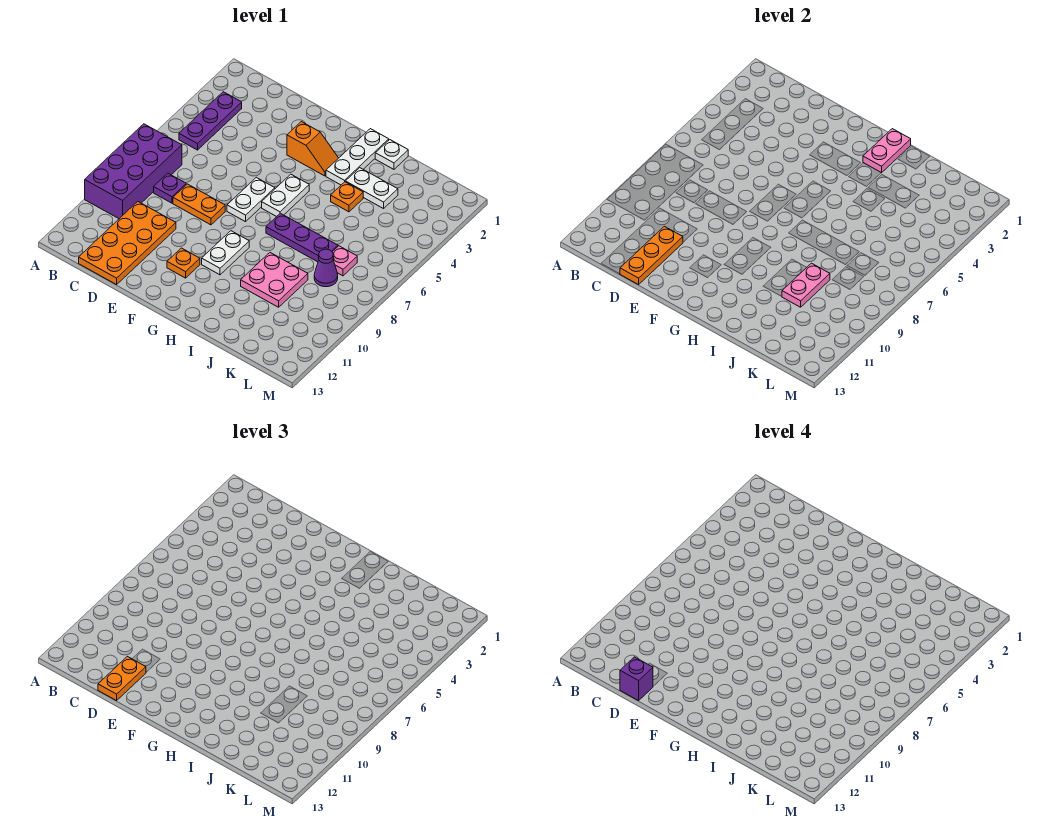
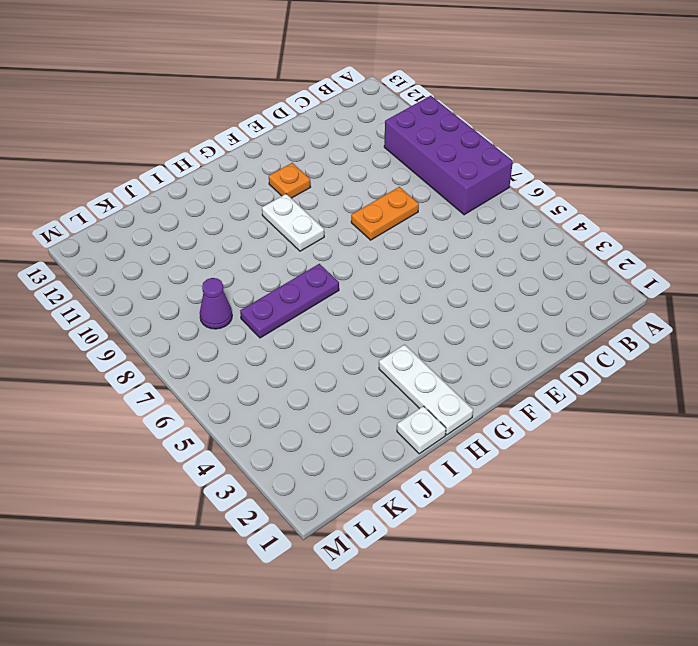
none -> purple plate B3:B5 level 1
none -> purple plate C8 level 1
none -> orange plate C10:D13 level 1

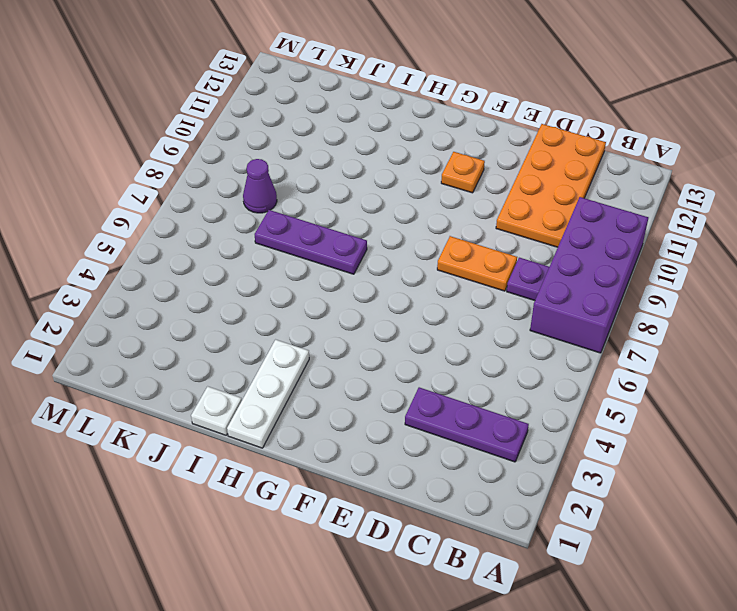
purple plate B3:D3 level 1 -> purple plate B3:B5 level 1
none -> orange slope F3:G3 level 1 top F
none -> white plate F6:F7 level 1
none -> white plate G5:G6 level 1

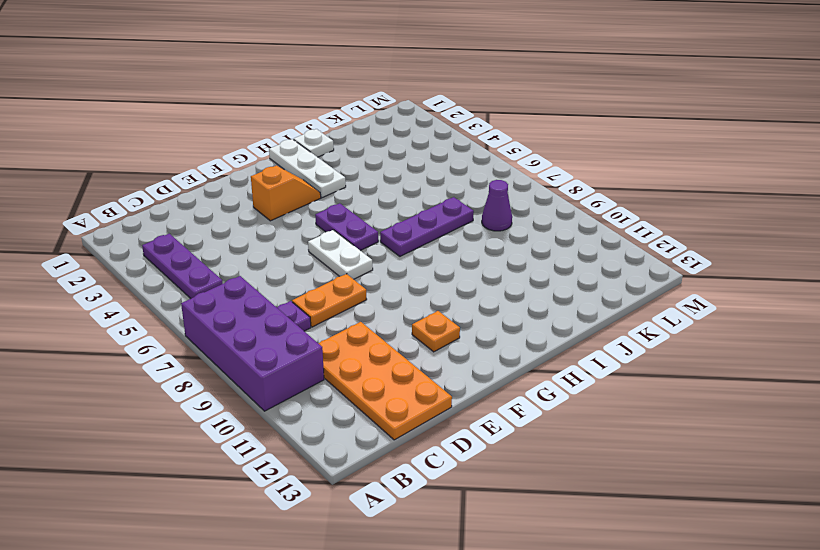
purple plate G5:G6 level 1 -> white plate G5:G6 level 1
none -> white plate G9:G10 level 1
none -> white plate I3:J3 level 1
none -> orange plate I4 level 1

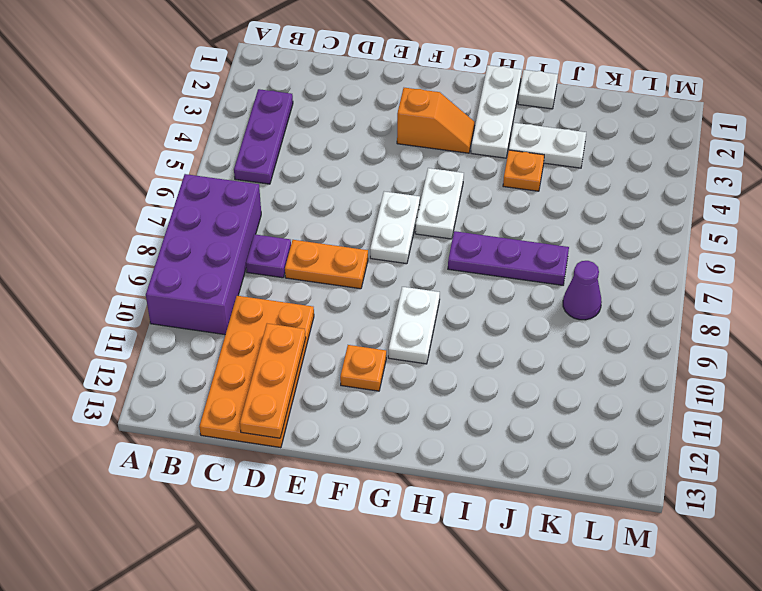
none -> pink plate I9:J10 level 1
none -> pink plate K7 level 1
none -> pink plate H1:H2 level 2

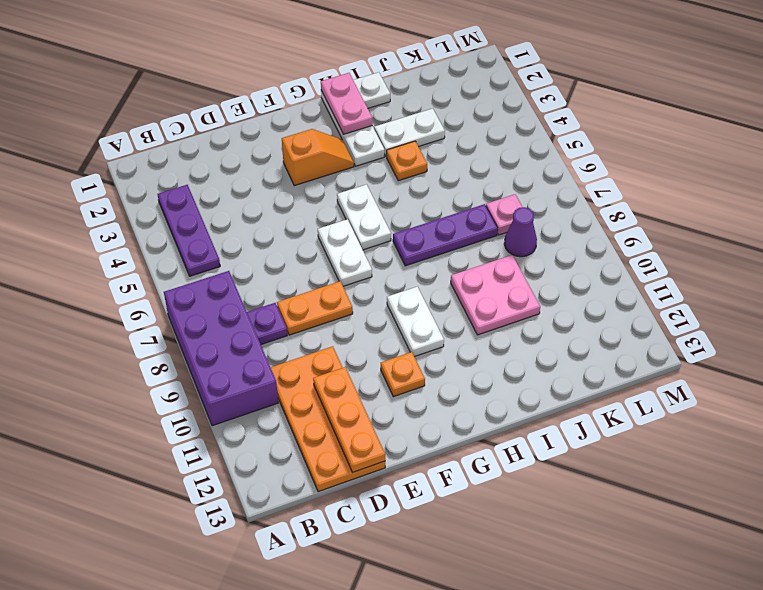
none -> pink plate J9:J10 level 2
none -> orange plate D12:D13 level 3
none -> purple brick D13 level 4

